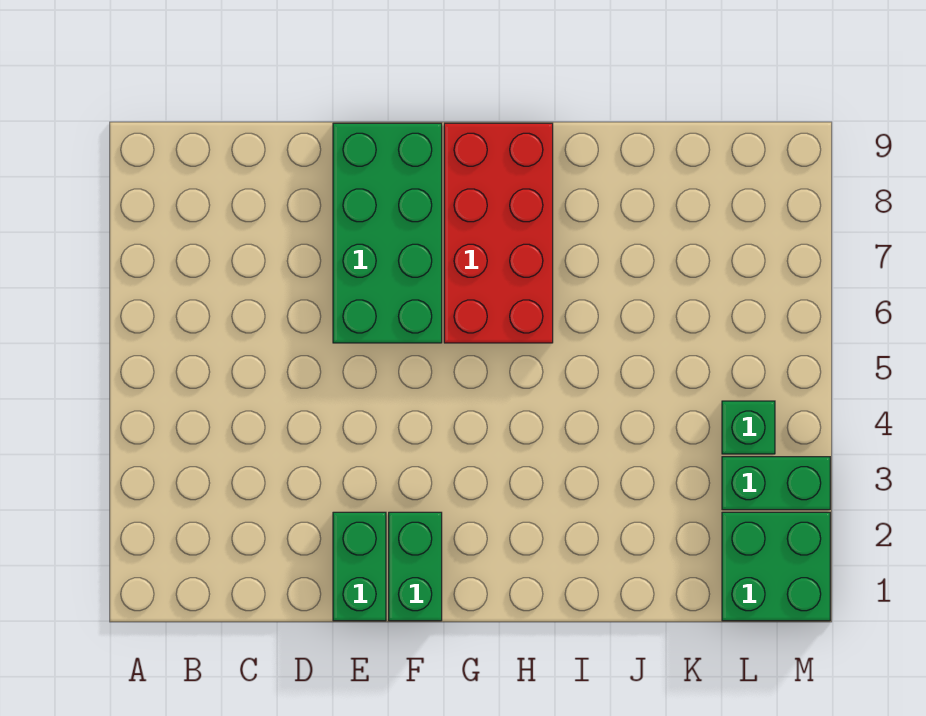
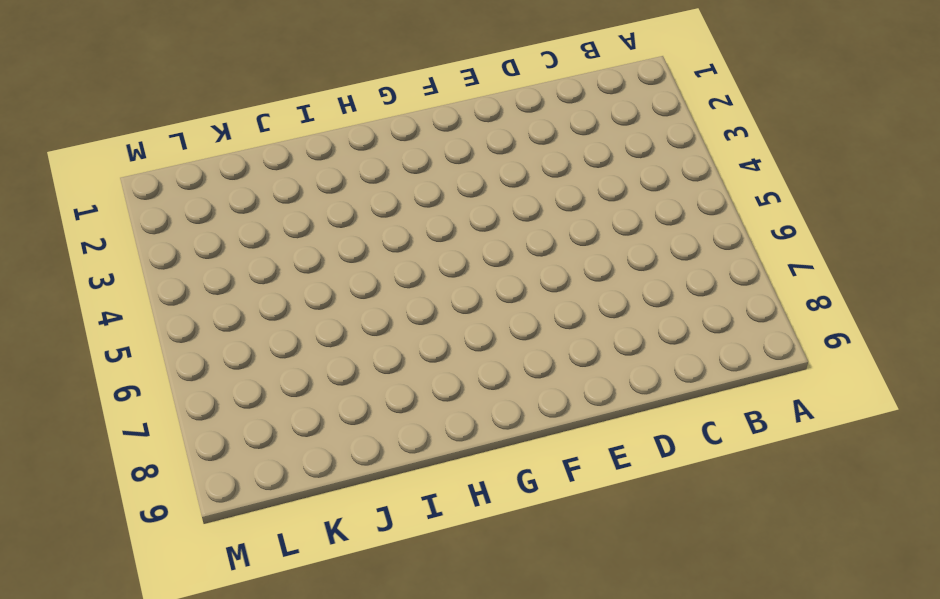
none -> green brick E1:E2 level 1
none -> green brick E6:F9 level 1

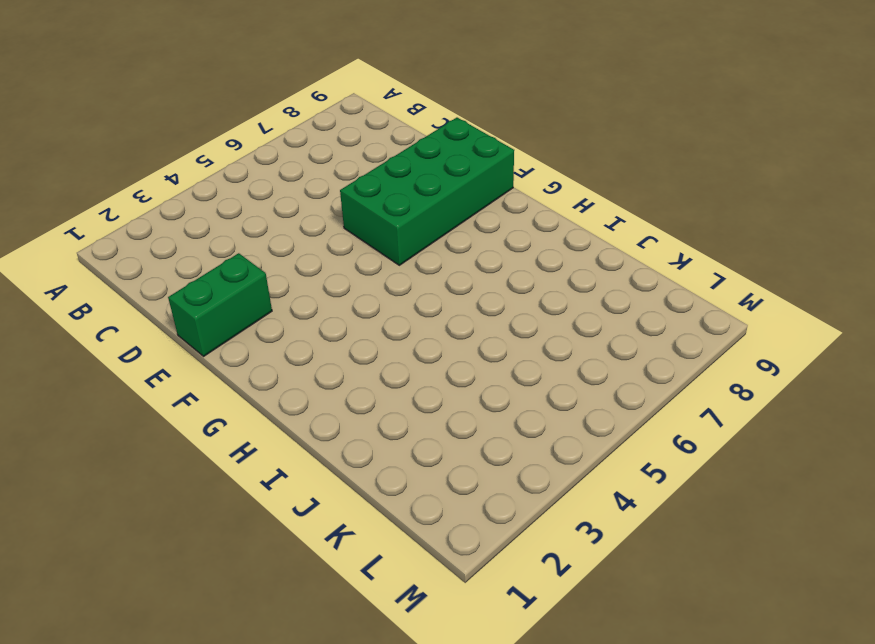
none -> green brick F1:F2 level 1
none -> red brick G6:H9 level 1

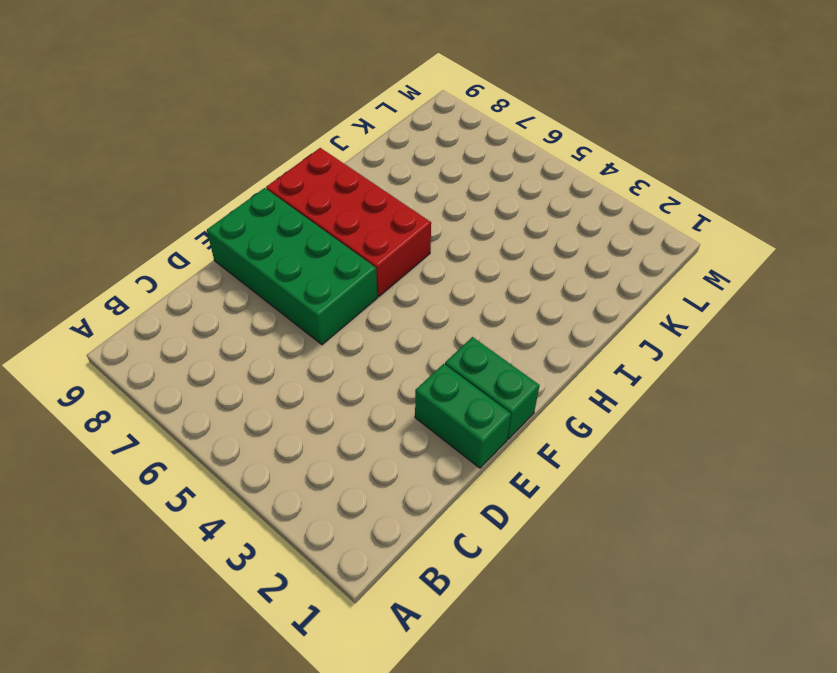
none -> green brick L1:M2 level 1
none -> green brick L3:M3 level 1

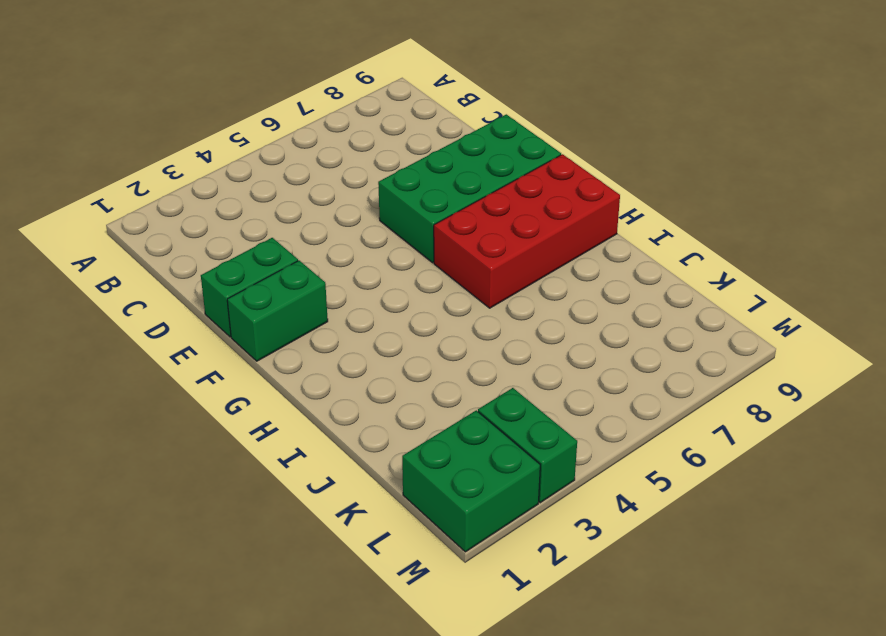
none -> green brick L4 level 1

